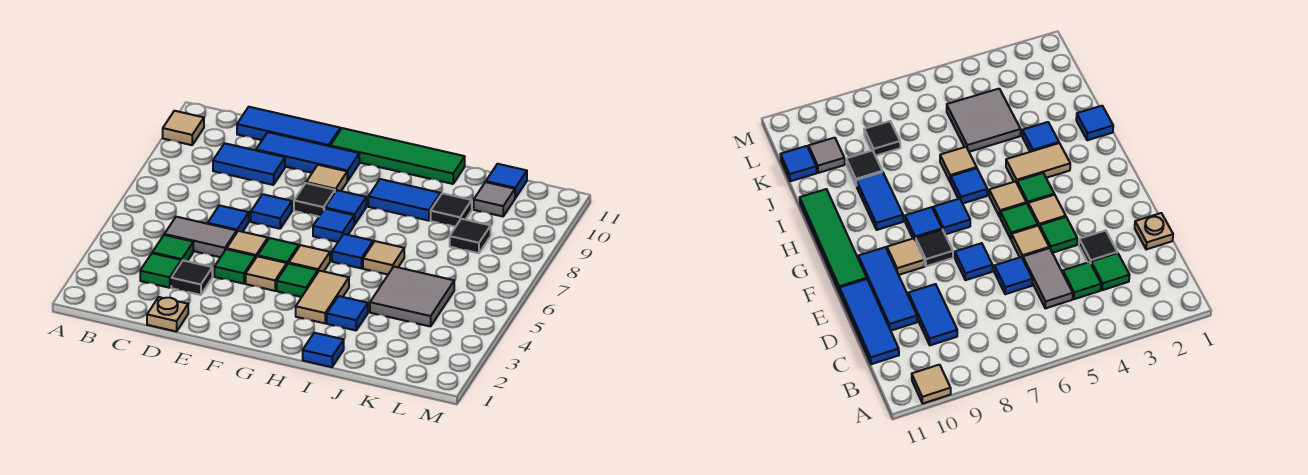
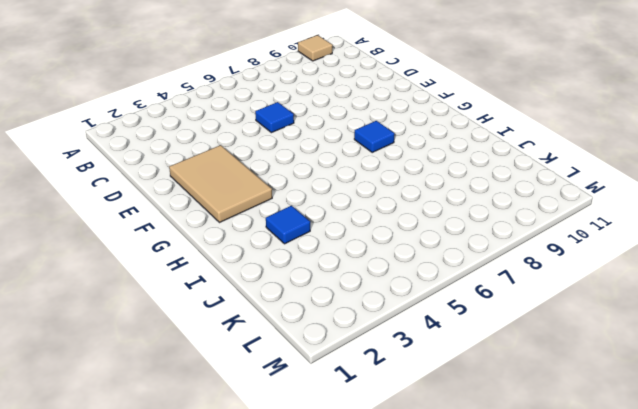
tan tile E2:G3 level 1 -> none
none -> green tile C3 level 1
none -> green tile C4 level 1
none -> grey tile C5:D5 level 1
none -> blue tile C9:D9 level 1

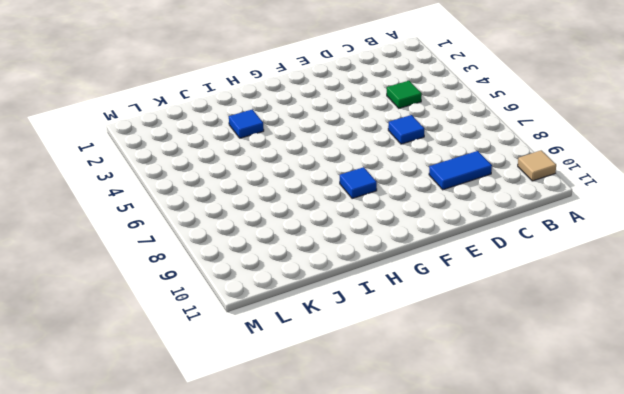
none -> green tile C3 level 1
none -> grey tile C5:D5 level 1
none -> blue tile C11:E11 level 1
none -> tan plate D1 level 1

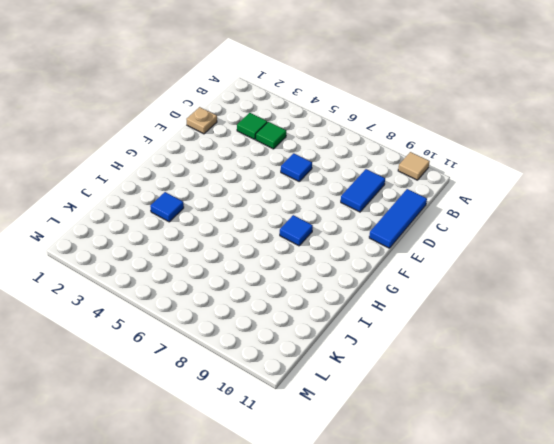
none -> grey tile C5:D5 level 1
none -> black tile D3 level 1
none -> blue tile D10:F10 level 1
none -> green tile E4 level 1

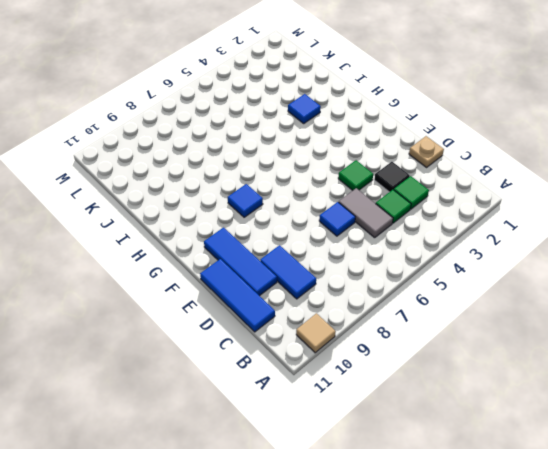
none -> tan tile E5 level 1
none -> blue tile E7 level 1
none -> tan tile F4 level 1
none -> green tile F5 level 1

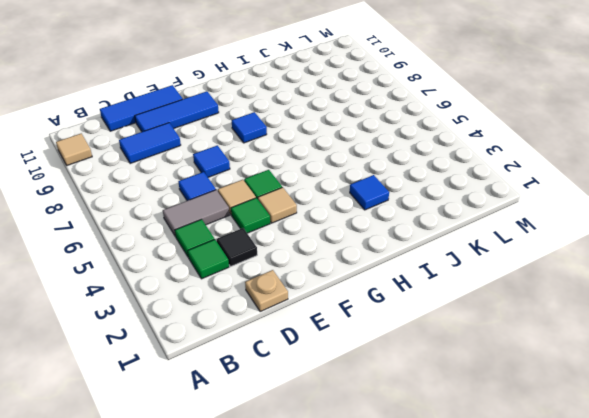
none -> black tile F8 level 1
none -> tan tile F9 level 1
none -> green tile F11:I11 level 1
none -> green tile G4 level 1

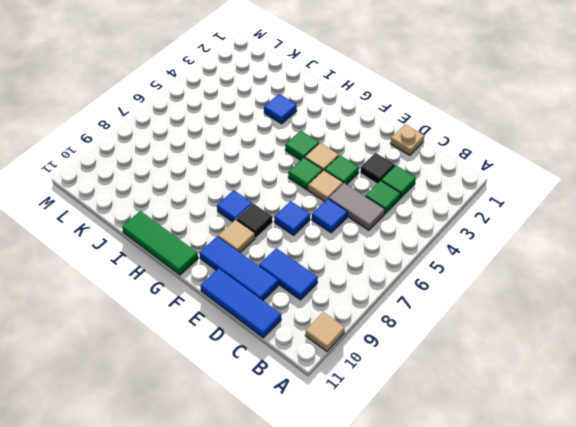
green tile G11:I11 level 1 -> green tile F11:I11 level 1
none -> tan tile G5 level 1
none -> blue tile G7 level 1
none -> tan tile H3:H4 level 1
none -> blue tile H6 level 1

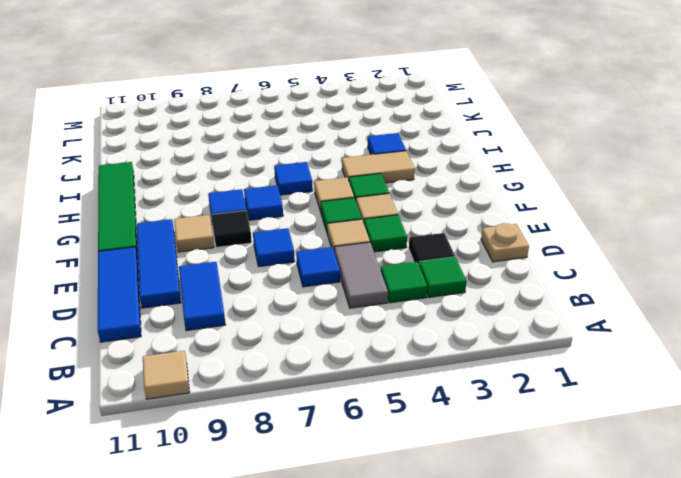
none -> blue tile H9:I9 level 1
none -> blue tile I1 level 1
none -> tan tile I6 level 1
none -> grey tile J4:K5 level 1

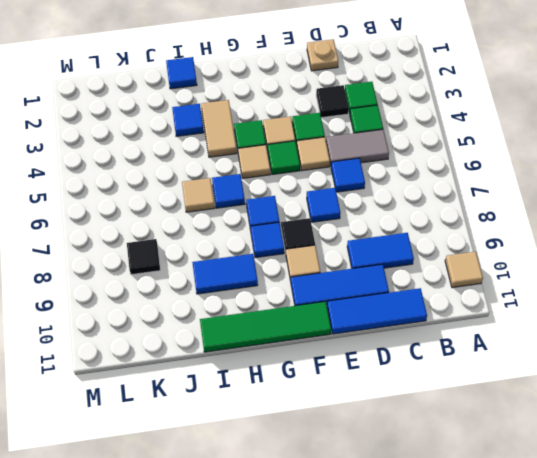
none -> grey tile J4:K5 level 1
none -> black tile J9 level 1
none -> grey tile K10 level 1
none -> blue tile K11 level 1

